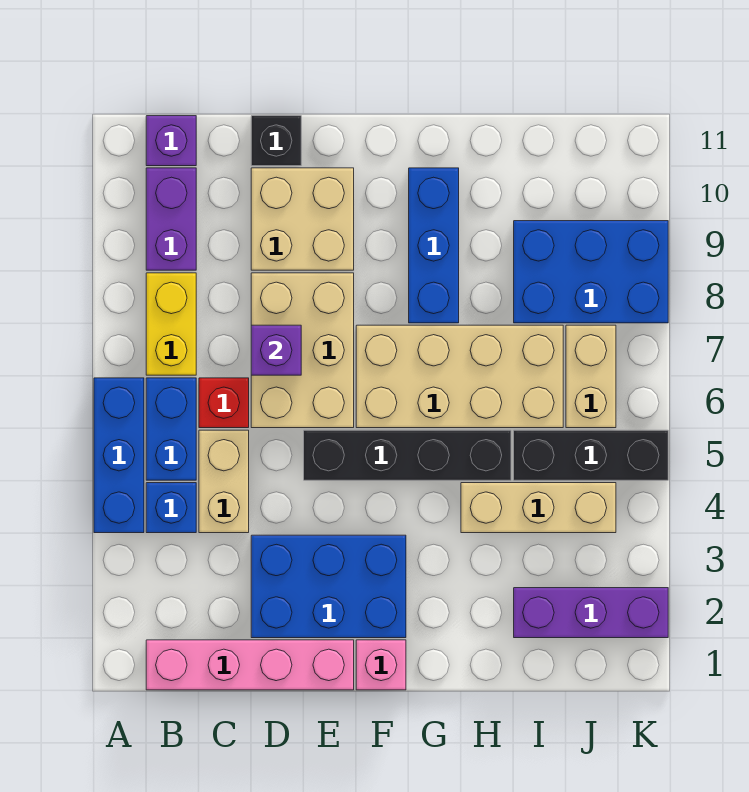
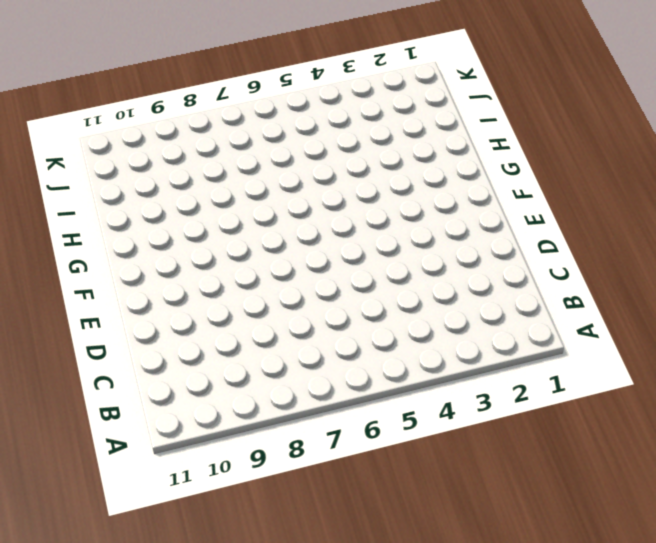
none -> blue brick A4:A6 level 1
none -> pink brick B1:E1 level 1
none -> blue brick B4 level 1

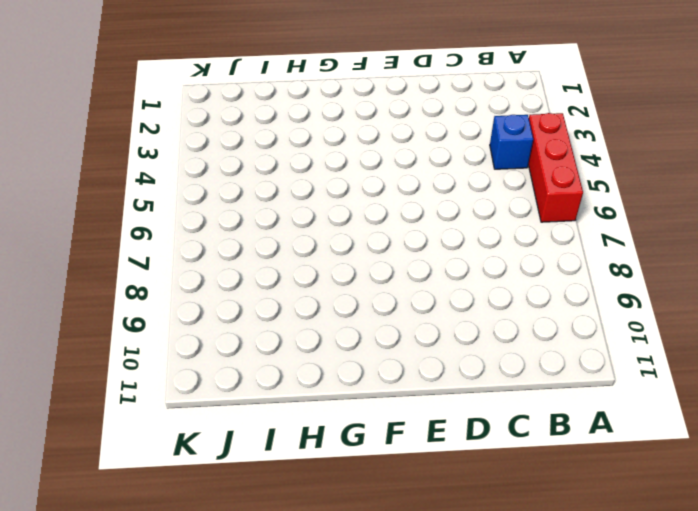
red brick A4:A6 level 1 -> blue brick A4:A6 level 1
none -> pink brick B1:E1 level 1
none -> blue brick B5:B6 level 1
none -> yellow brick B7:B8 level 1

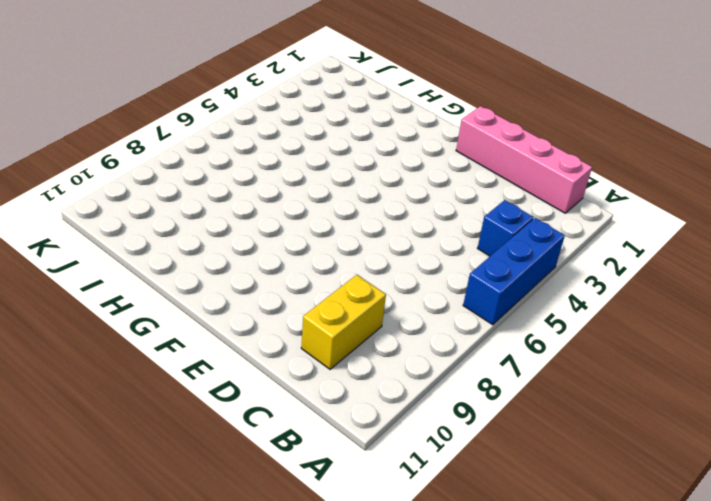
yellow brick C9:C10 level 1 -> yellow brick B7:B8 level 1
none -> blue brick B5:B6 level 1
none -> purple brick B9:B10 level 1
none -> purple brick B11 level 1

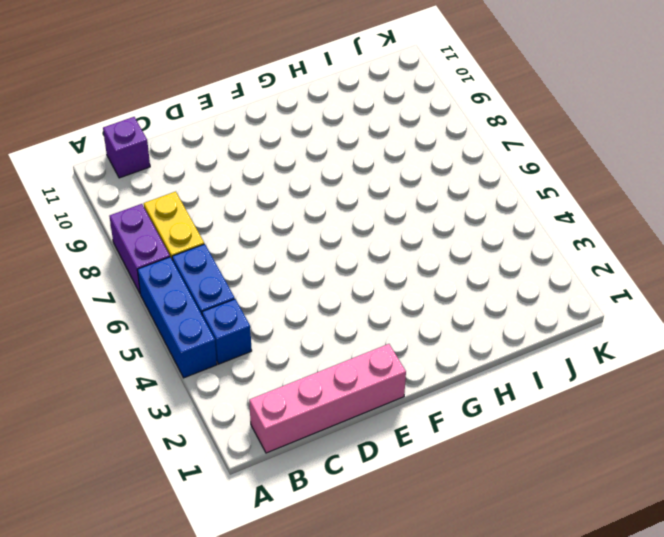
purple brick A7:A8 level 1 -> purple brick B9:B10 level 1
none -> tan brick C4:C5 level 1
none -> red brick C6 level 1
none -> blue brick D2:F3 level 1

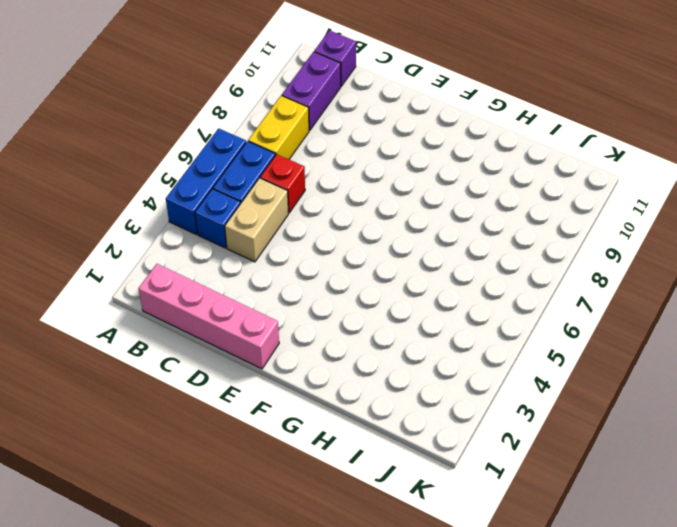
none -> blue brick D2:F3 level 1
none -> tan brick D6:E8 level 1
none -> tan brick D9:E10 level 1

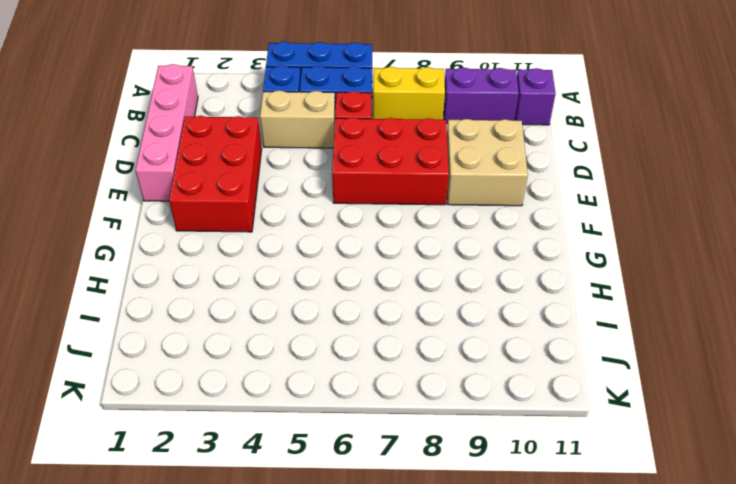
red brick D2:F3 level 1 -> blue brick D2:F3 level 1
red brick D6:E8 level 1 -> tan brick D6:E8 level 1
none -> black brick D11 level 1
none -> black brick E5:H5 level 1
none -> pink brick F1 level 1

